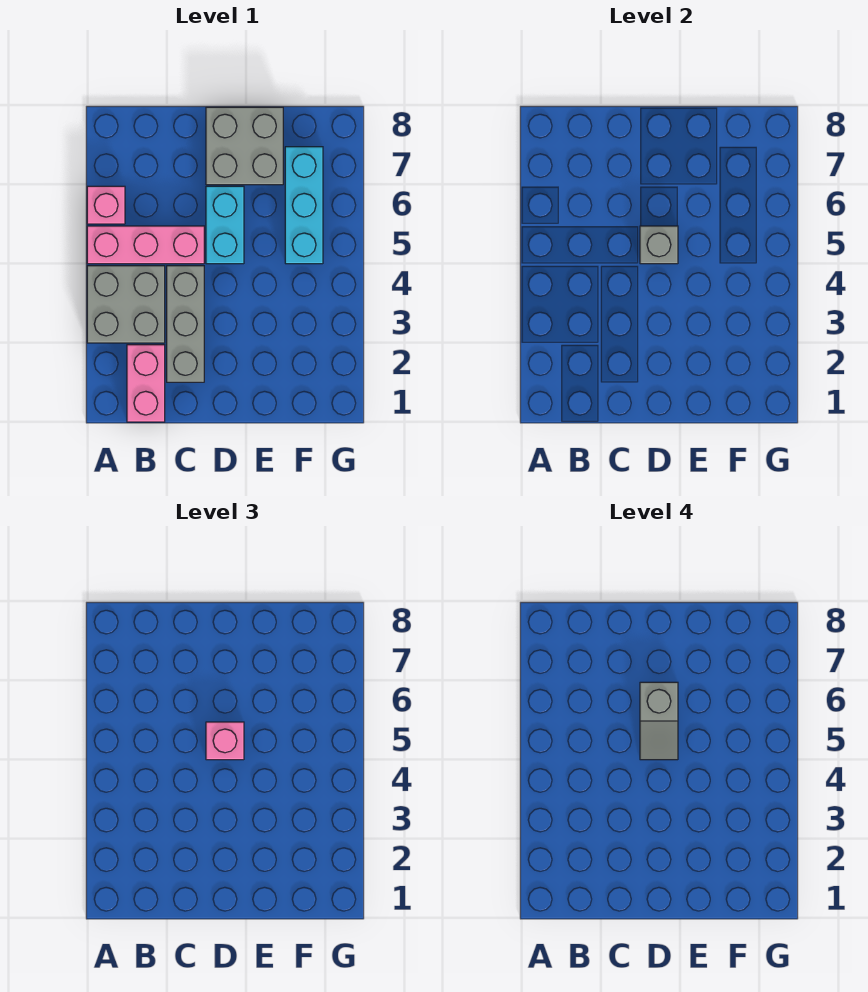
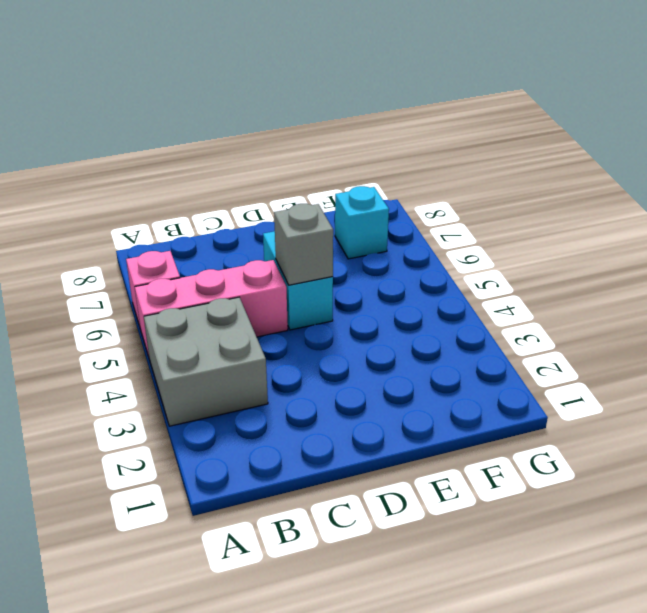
cyan brick F7 level 1 -> cyan brick F5:F7 level 1
none -> pink brick B1:B2 level 1
none -> grey brick C2:C4 level 1

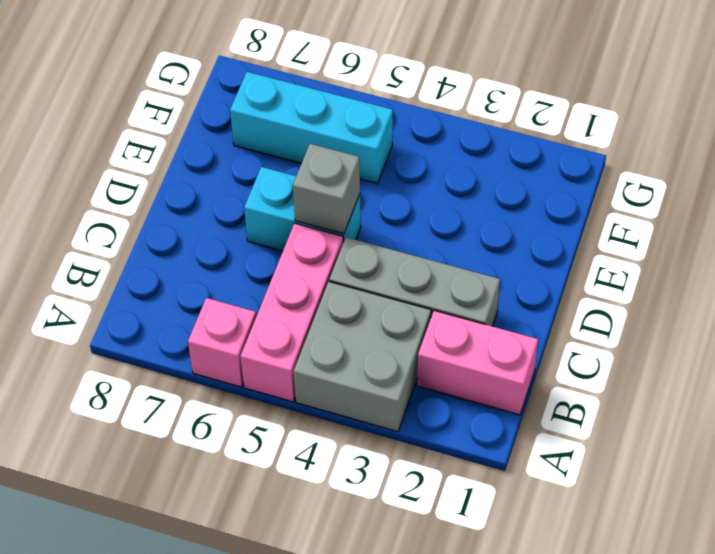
none -> grey brick D7:E8 level 1
none -> pink brick D5 level 3

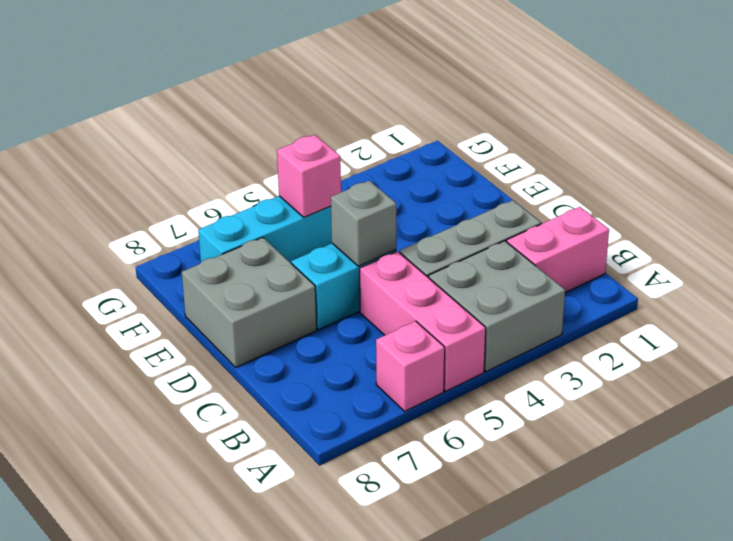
pink brick F5 level 2 -> pink brick D5 level 3
none -> grey slope D5:D6 level 4 top 6

